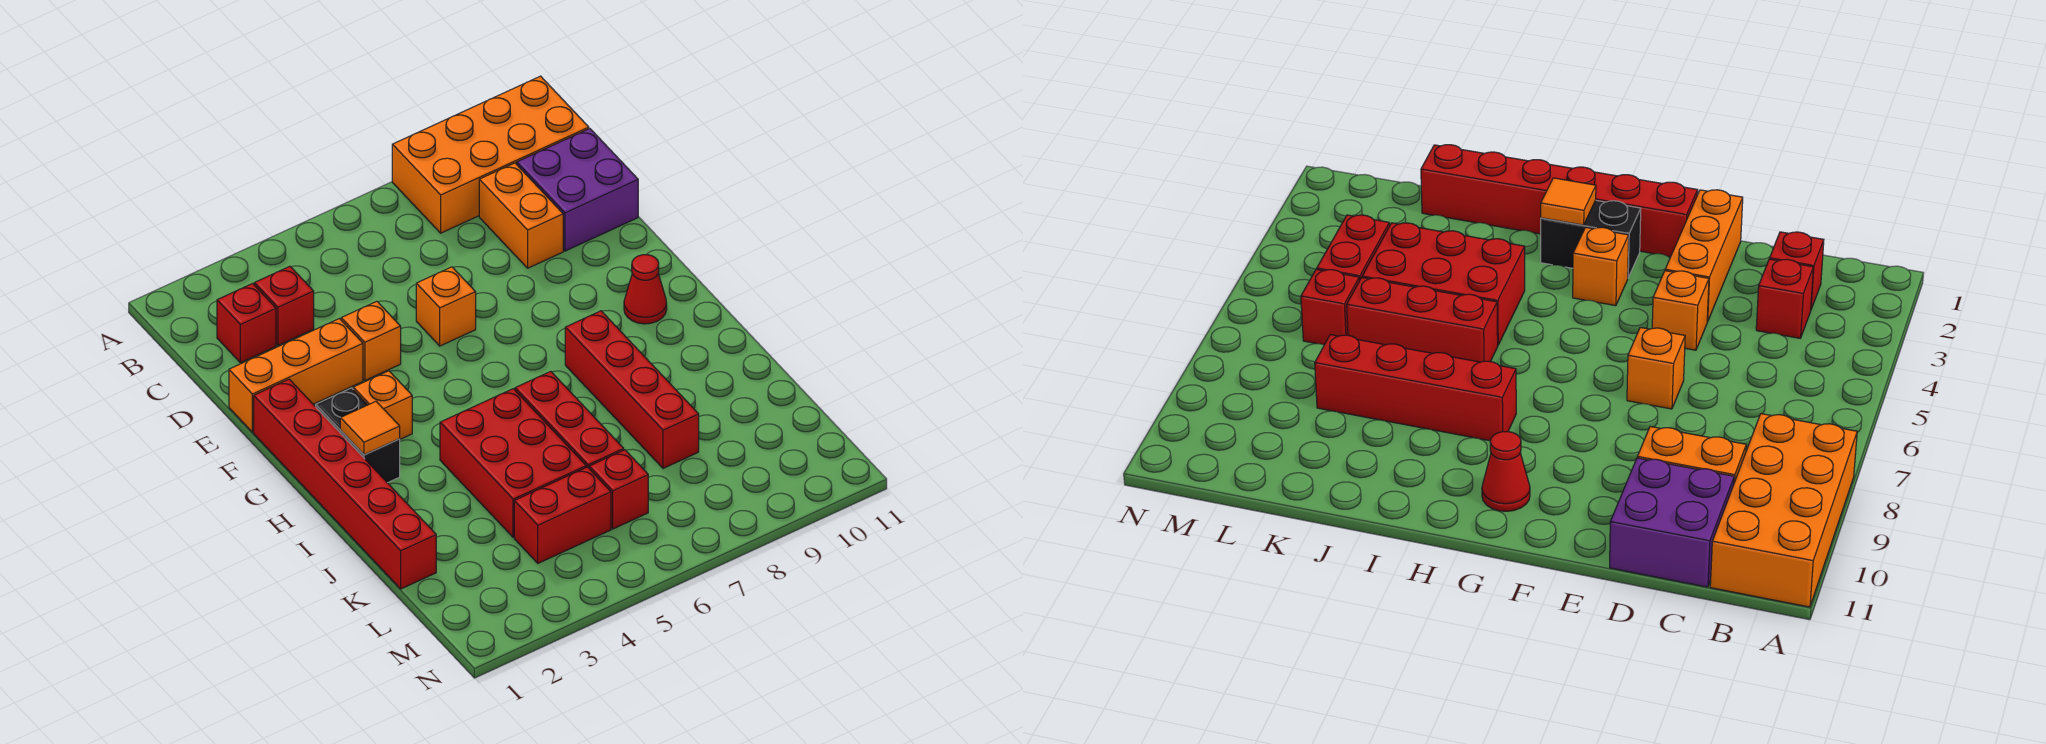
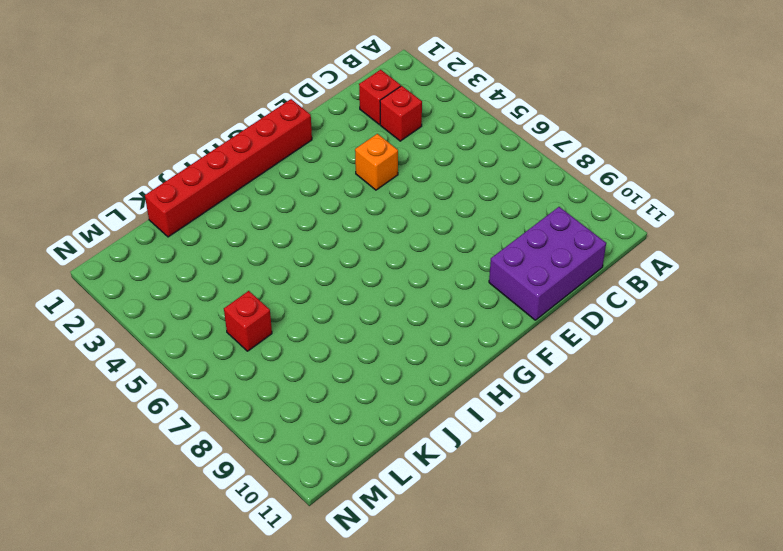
purple brick C10:E11 level 1 -> purple brick C10:D11 level 1
none -> orange brick A8:B11 level 1
none -> orange brick C9:D9 level 1
none -> orange brick E1:E3 level 1

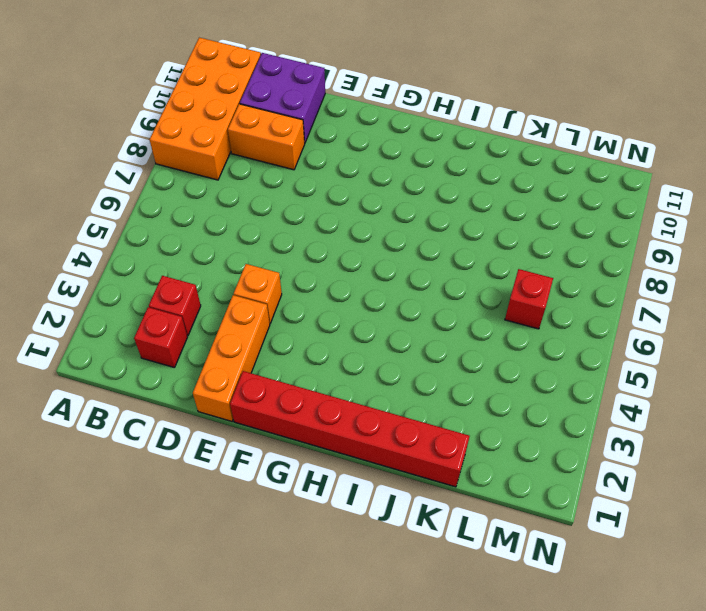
none -> orange brick E6 level 1
none -> black brick G2:H2 level 1
none -> orange brick G3 level 1

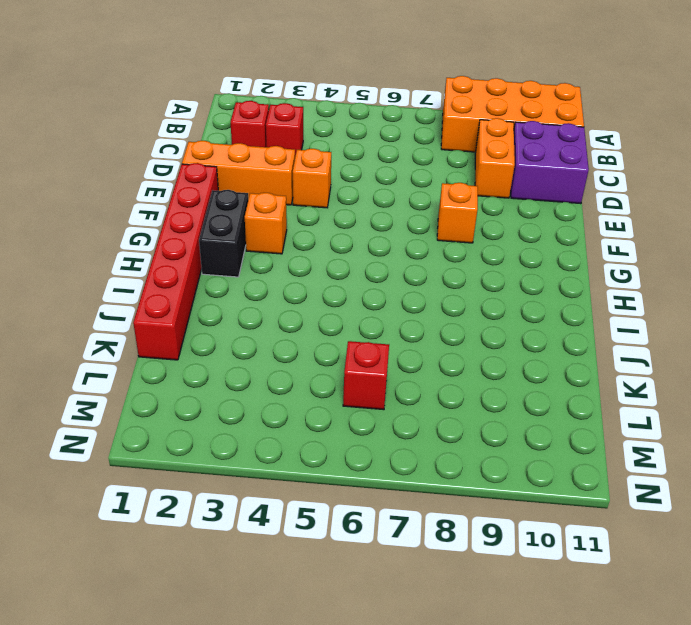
orange brick F8 level 1 -> orange brick E6 level 1
none -> red cone G10 level 1
none -> red brick H8:K8 level 1
none -> red brick I4:K5 level 1

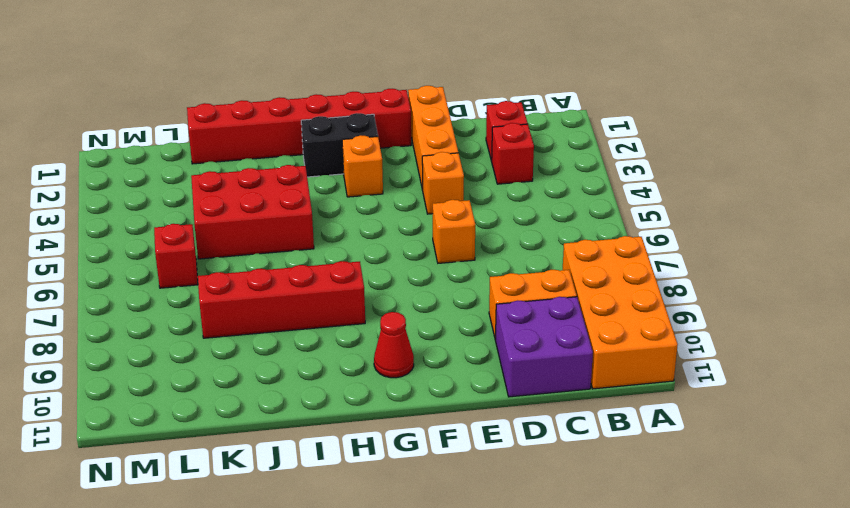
none -> red brick I6:K6 level 1
none -> red brick L4:L5 level 1
none -> orange tile H2 level 2

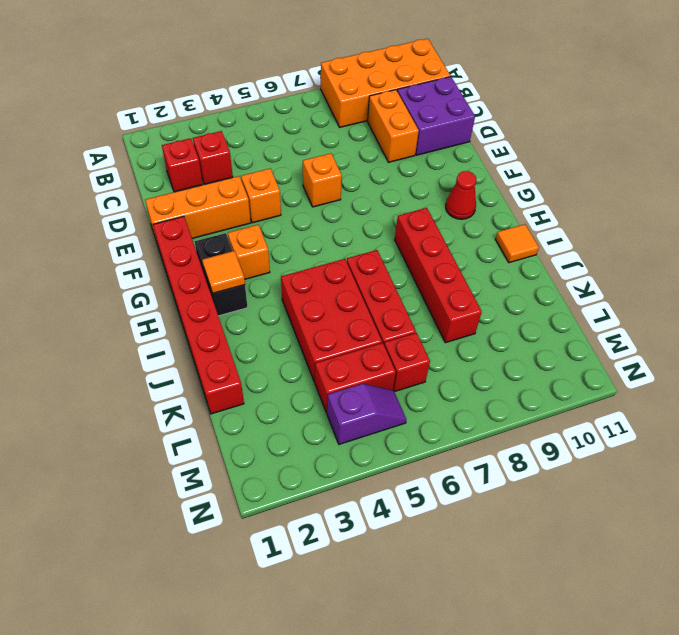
orange tile I11 level 1 -> none
purple slope M4:M5 level 1 top 4 -> none

